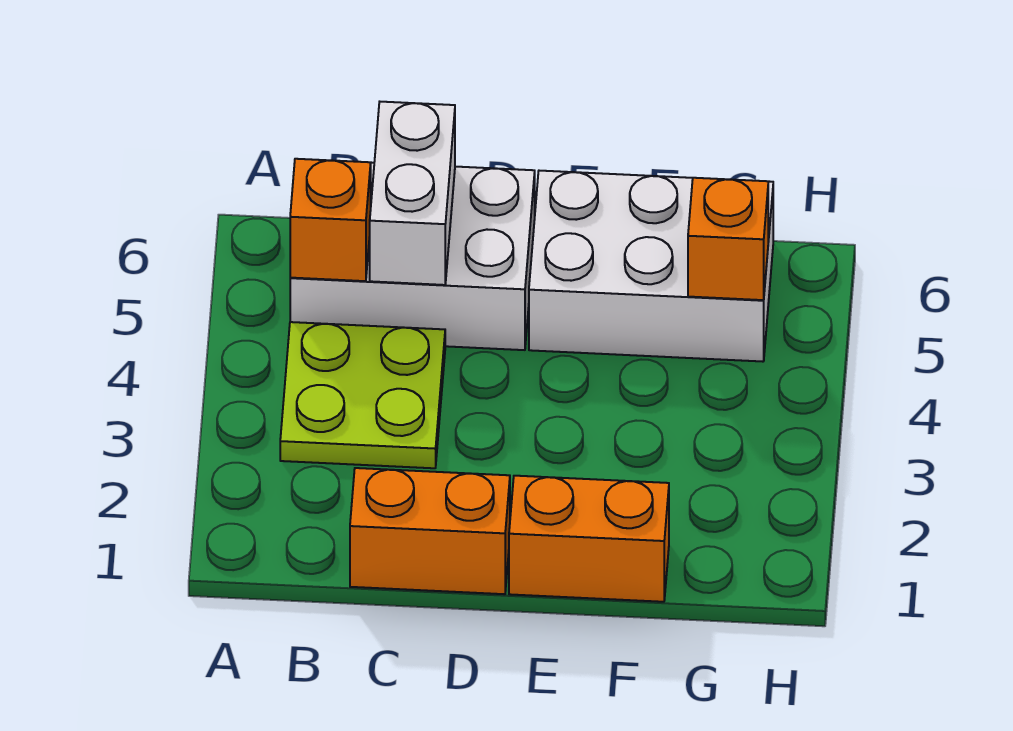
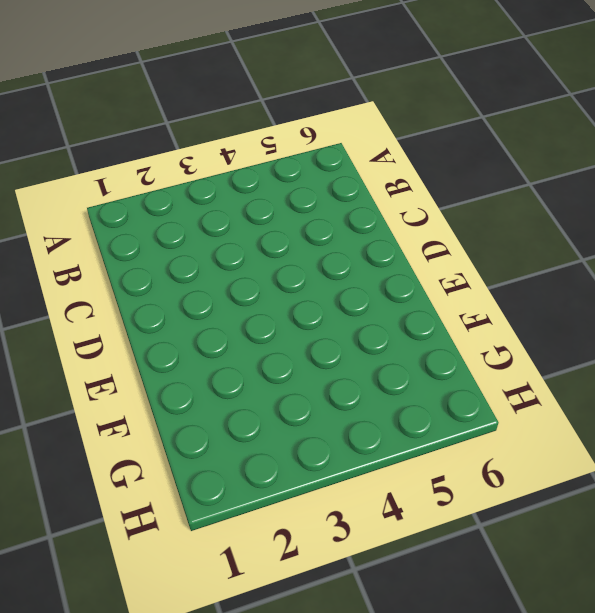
none -> lime plate B3:C4 level 1
none -> white brick B5:D6 level 1

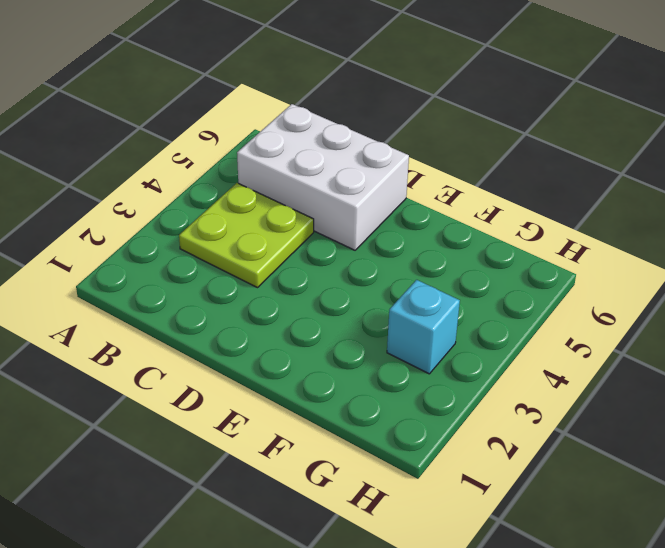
cyan brick G3 level 1 -> none
none -> orange brick C1:D1 level 1
none -> orange brick E1:F1 level 1

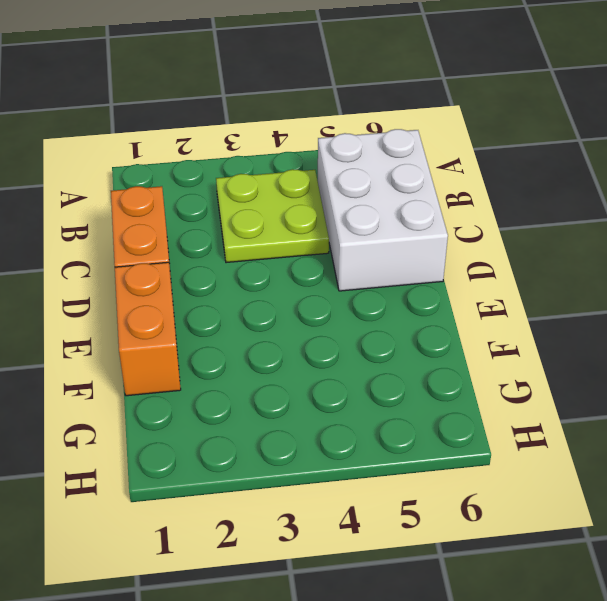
none -> white brick E5:G6 level 1
none -> orange brick B5 level 2

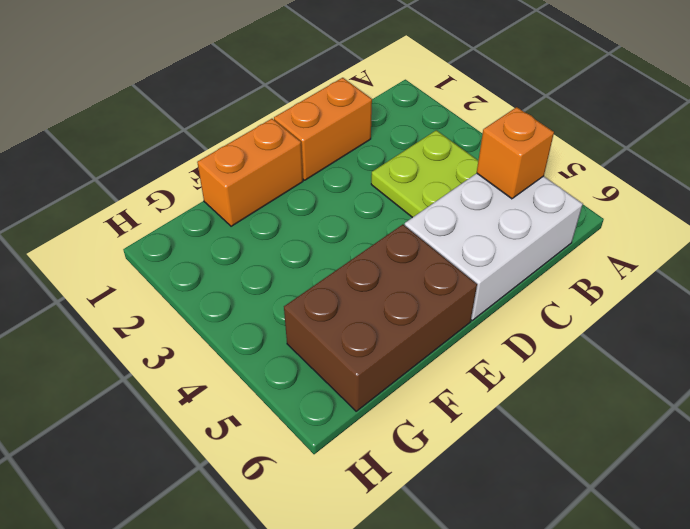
brown brick E5:G6 level 1 -> white brick E5:G6 level 1
none -> white brick C5:C6 level 2
none -> orange brick G5 level 2

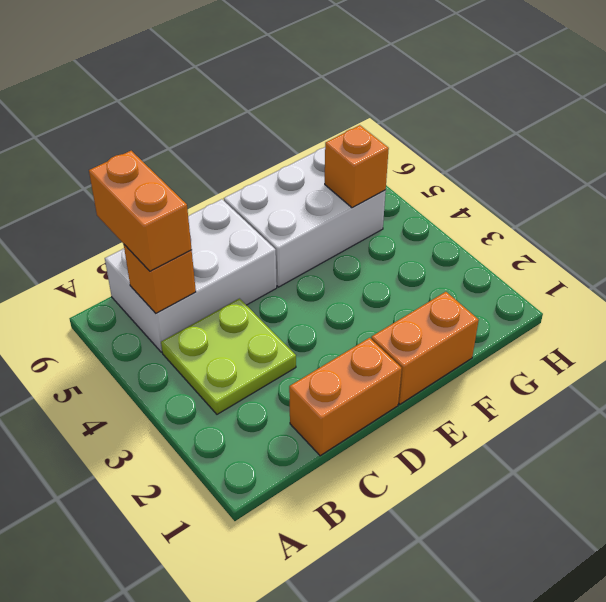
orange brick B5:B6 level 3 -> none
none -> white brick C5:C6 level 2

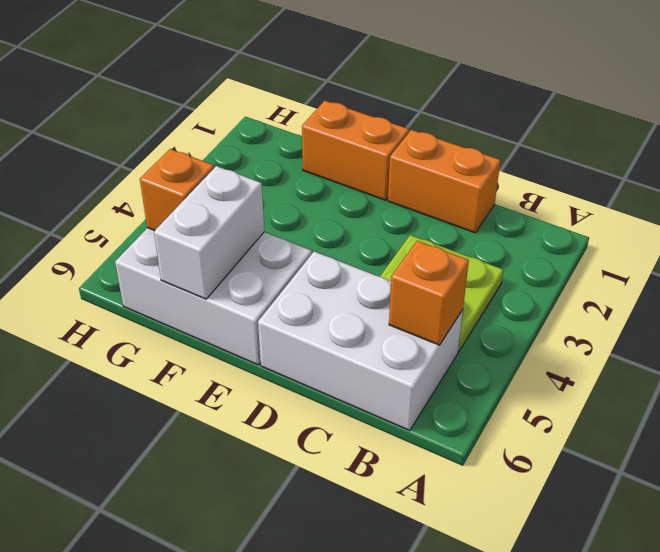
white brick F5:F6 level 2 -> white brick C5:C6 level 2

